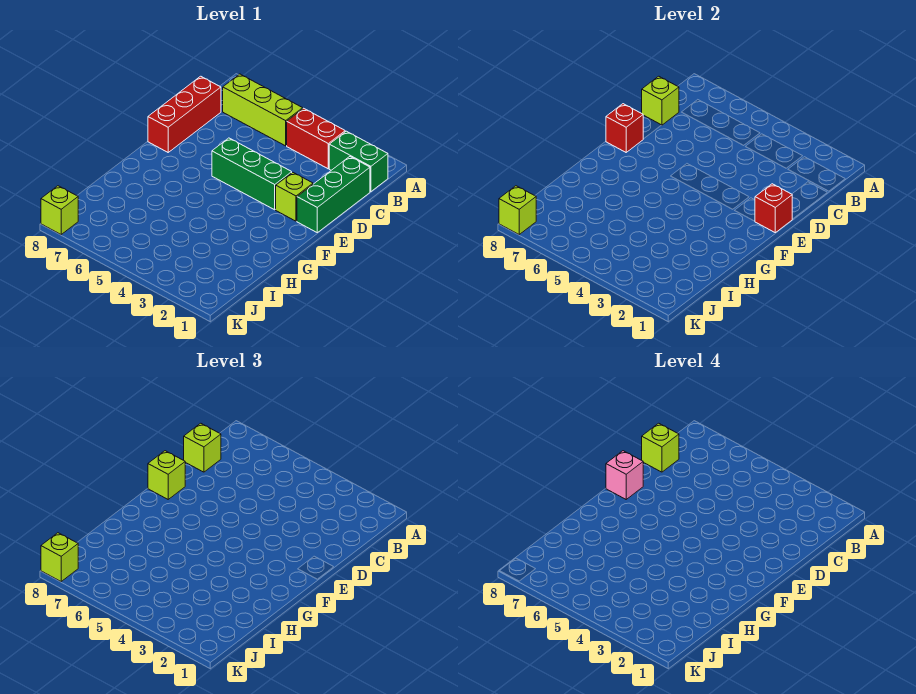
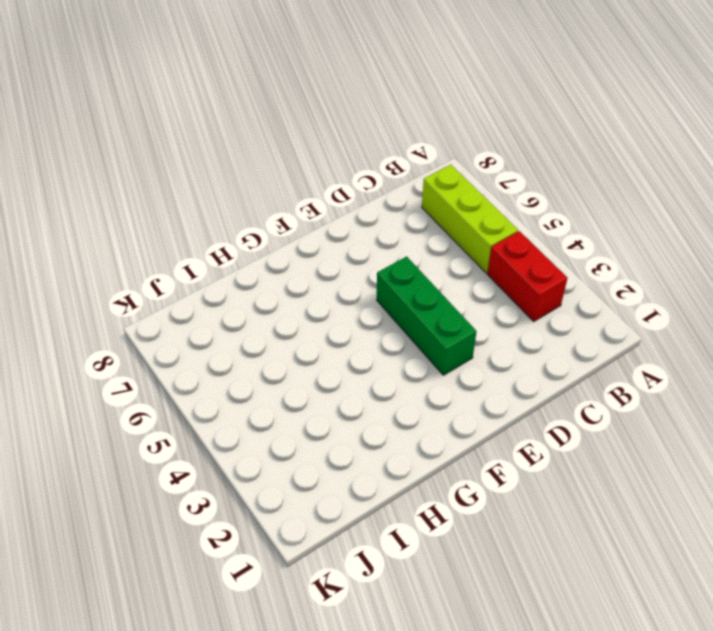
none -> green brick B1:B2 level 1
none -> green brick C1:E1 level 1
none -> red brick C8:E8 level 1

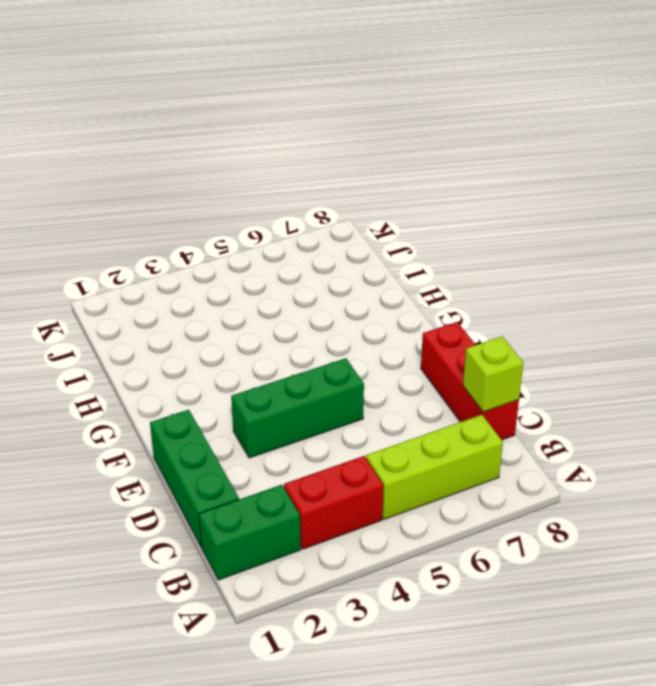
none -> lime brick E2 level 1
none -> lime brick K8 level 1
none -> red brick E1 level 2

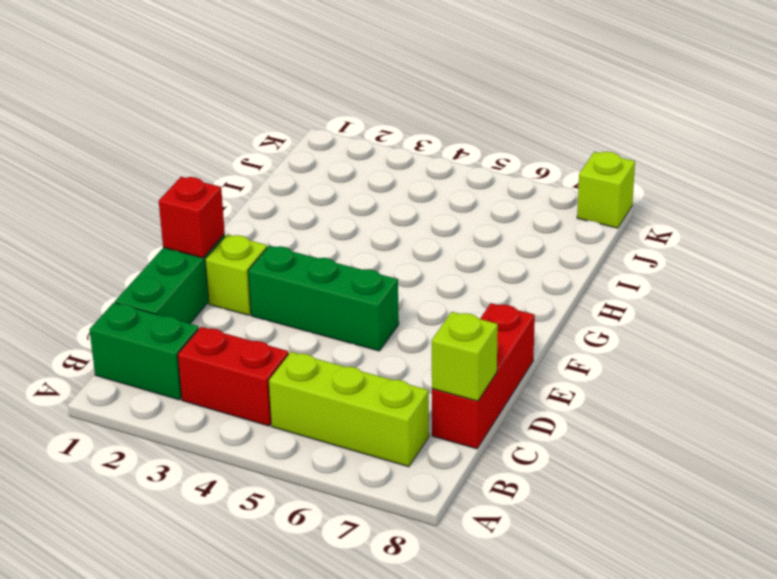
none -> red brick E8 level 2
none -> lime brick K8 level 2
none -> lime brick C8 level 3

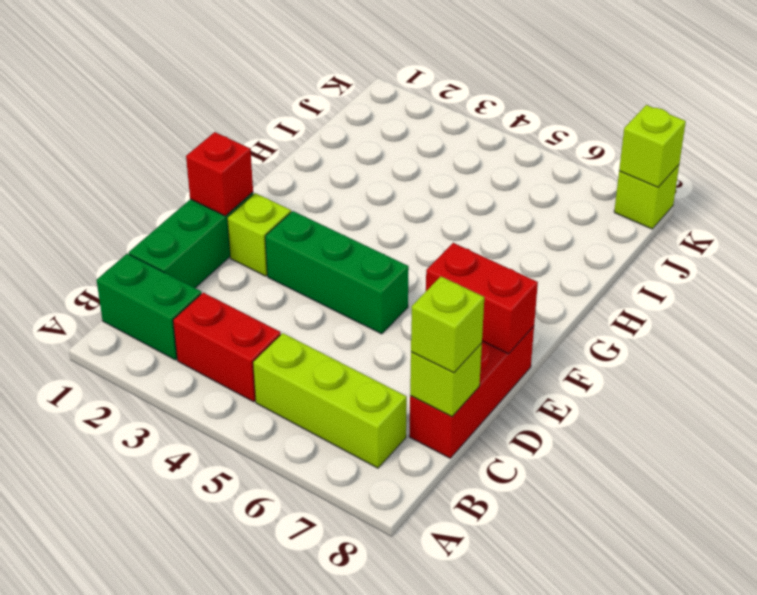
red brick E7:E8 level 2 -> red brick E8 level 2
none -> lime brick E8 level 3
none -> lime brick K8 level 3
none -> lime brick C8 level 4

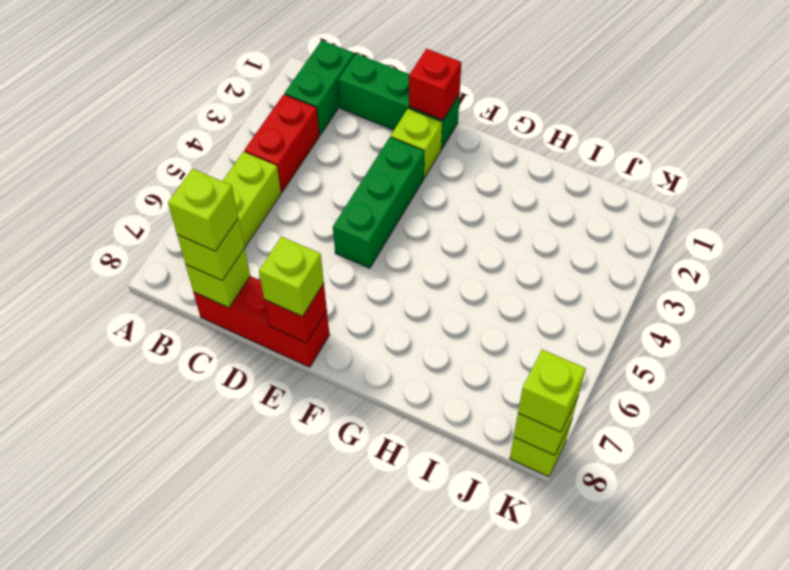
none -> pink brick E8 level 4

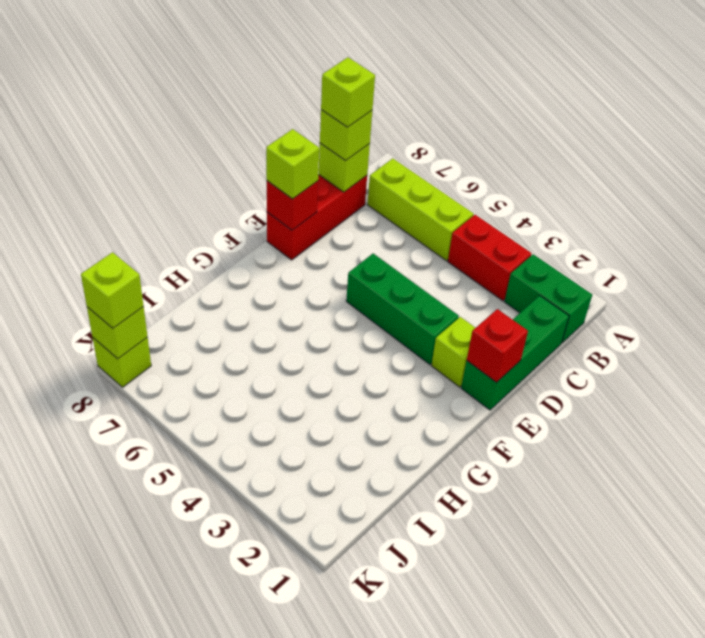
none -> pink brick E8 level 4

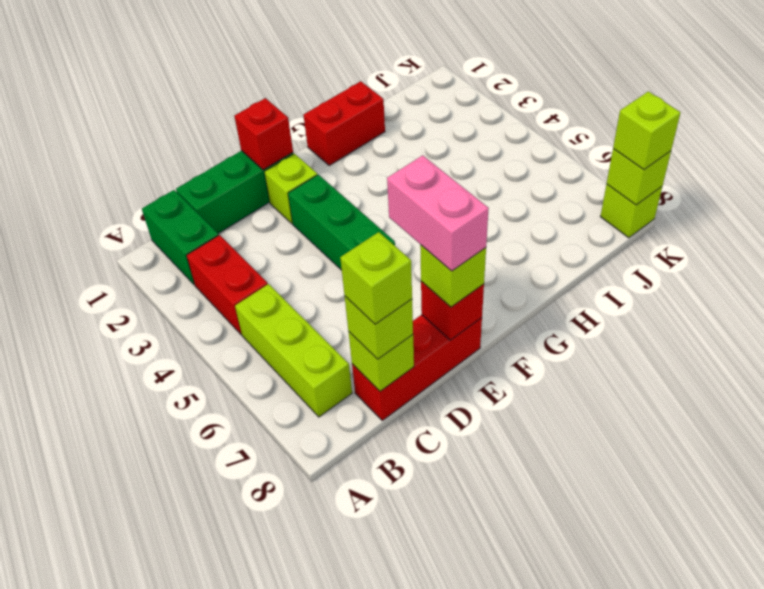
pink brick E7:E8 level 4 -> pink brick E8 level 4
red brick G1:H1 level 1 -> none

